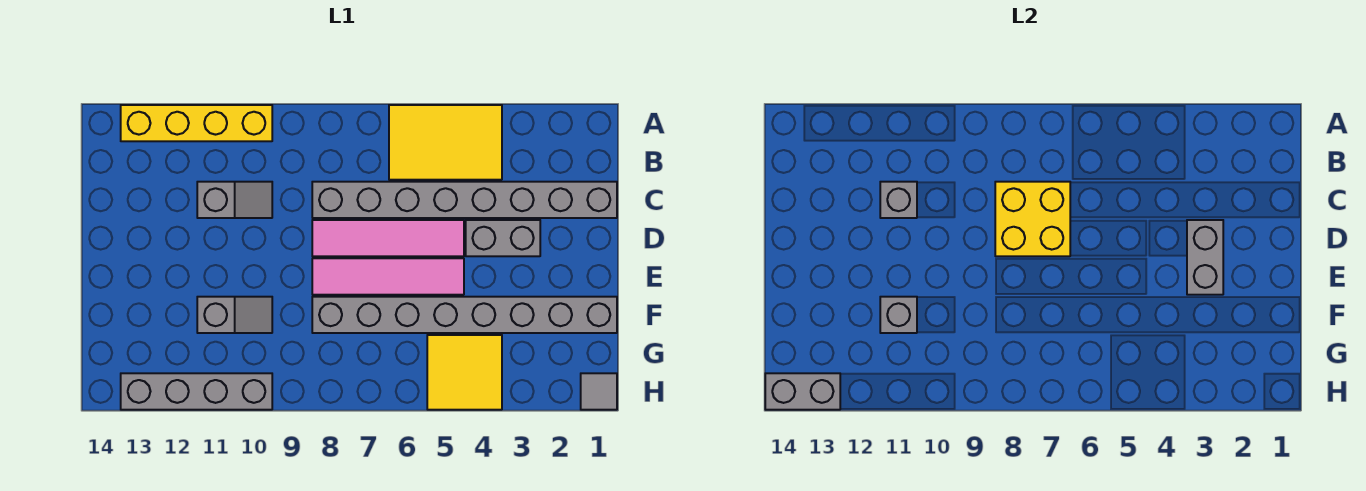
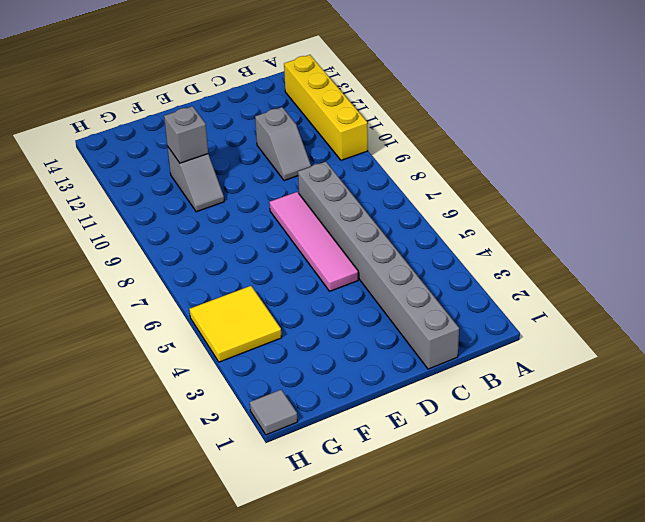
none -> yellow tile A4:B6 level 1
none -> grey brick D3:D4 level 1
none -> pink tile E5:E8 level 1

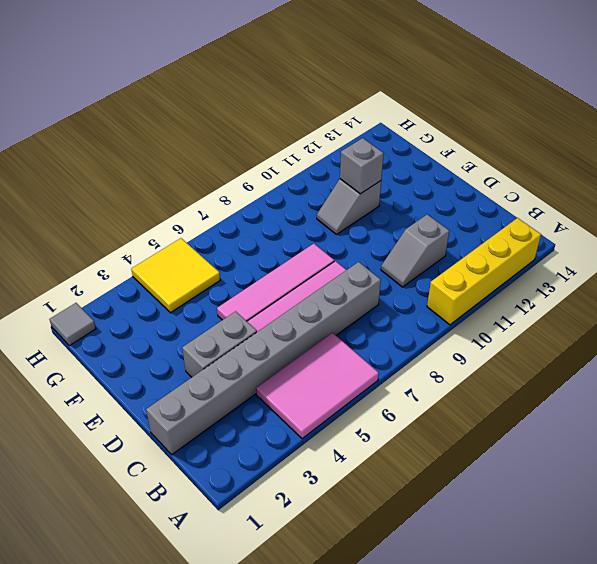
pink tile A4:B6 level 1 -> yellow tile A4:B6 level 1
none -> grey brick F1:F8 level 1
none -> grey brick H10:H13 level 1
none -> yellow brick C7:D8 level 2

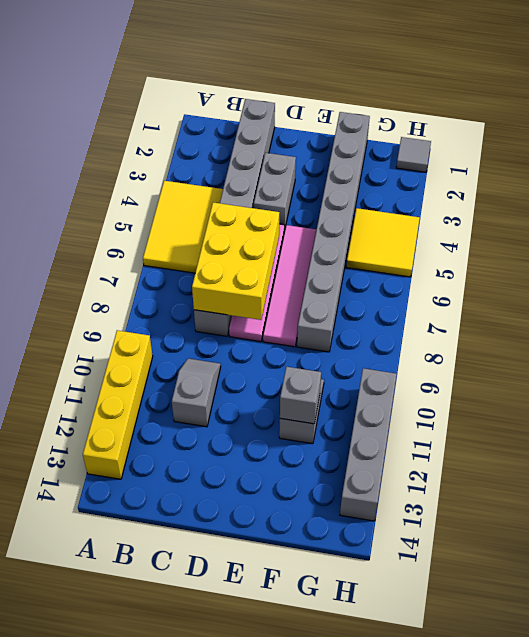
yellow brick C6:D8 level 2 -> yellow brick C7:D8 level 2
none -> grey brick C11 level 2
none -> grey brick D3:E3 level 2
none -> grey brick H13:H14 level 2

